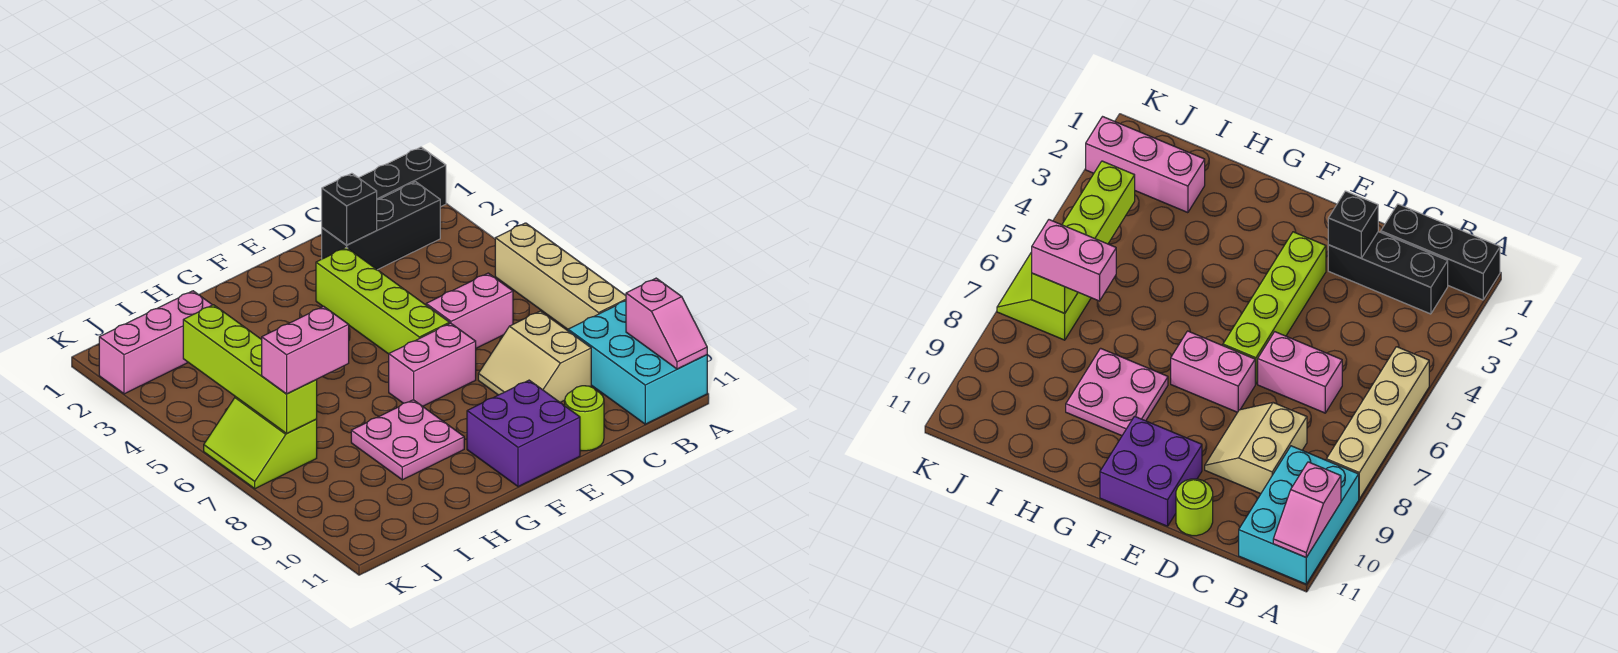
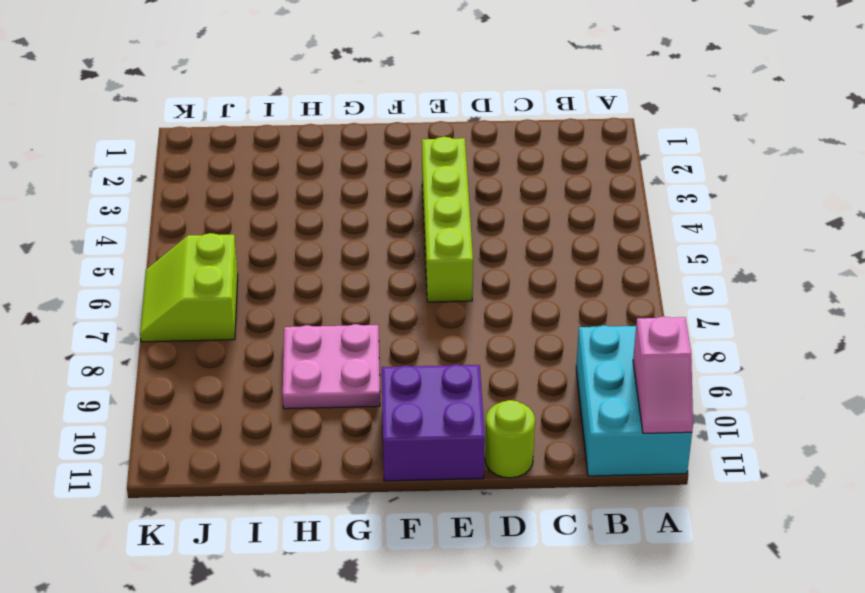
none -> black brick A1:C1 level 1
none -> tan brick A5:A8 level 1
none -> black brick B2:D2 level 1

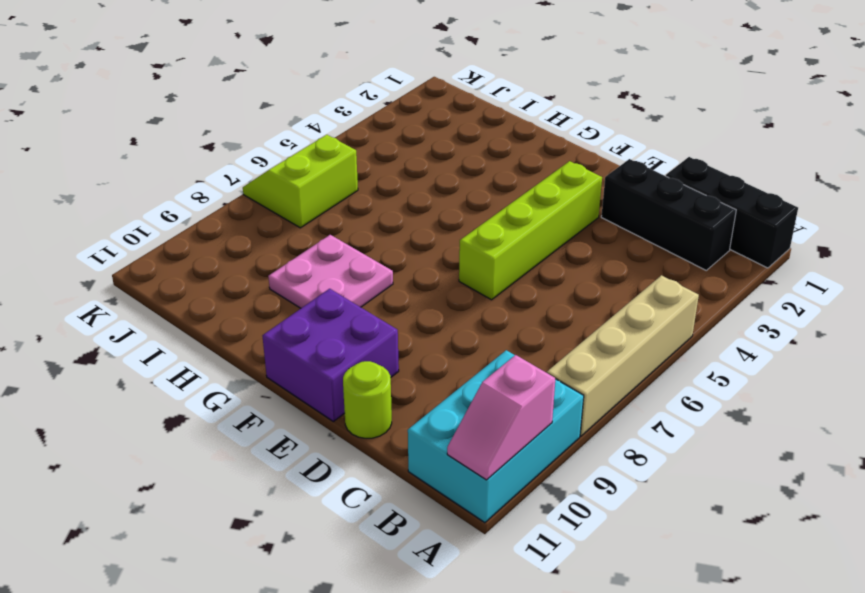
none -> pink brick C6:D6 level 1
none -> tan slope C8:D9 level 1 top C
none -> pink brick E7:F7 level 1

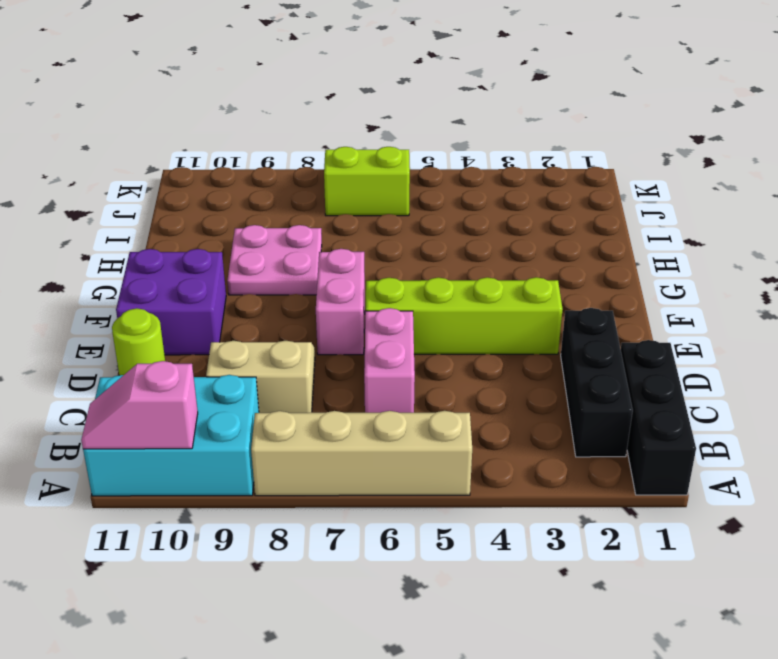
none -> pink brick I2:K2 level 1
none -> black brick D2 level 2
none -> lime brick J4:J7 level 2

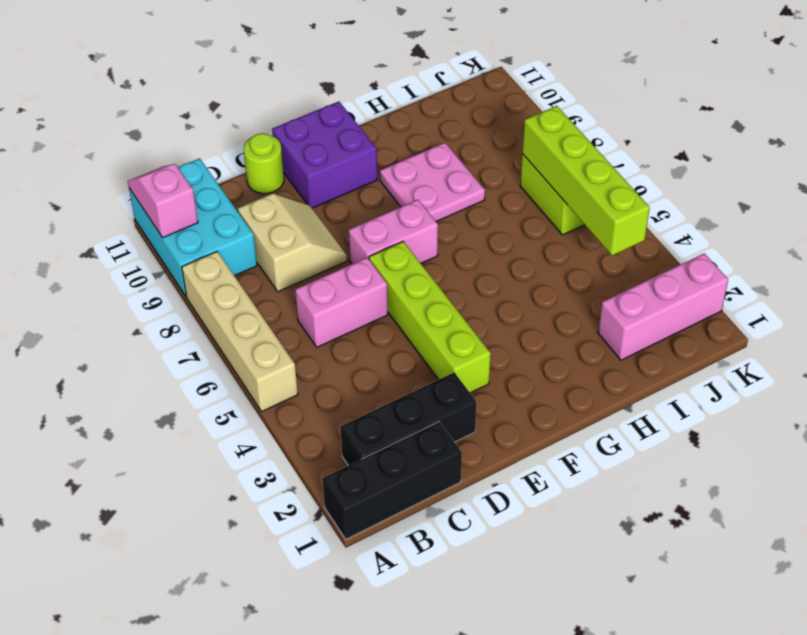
none -> black brick D2 level 2
none -> pink brick I7:J7 level 3

